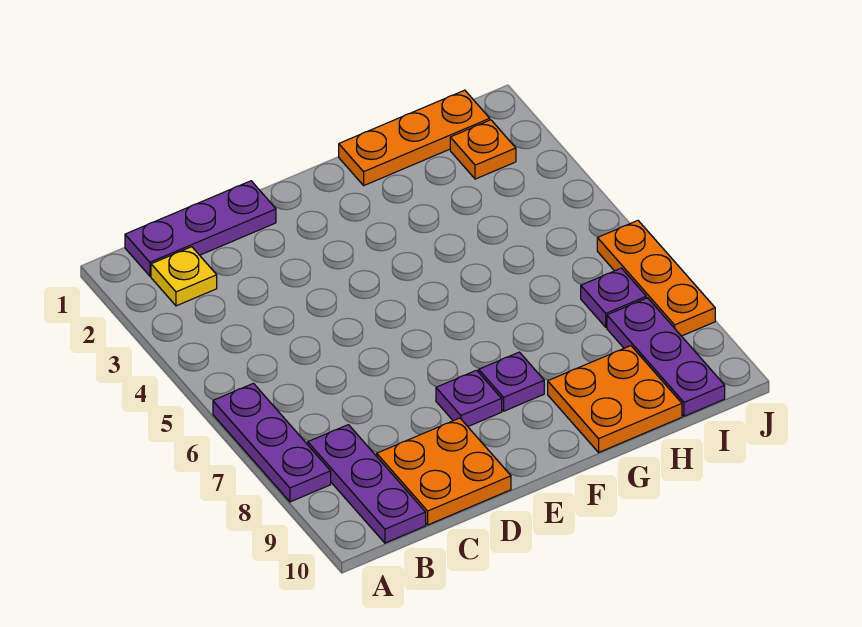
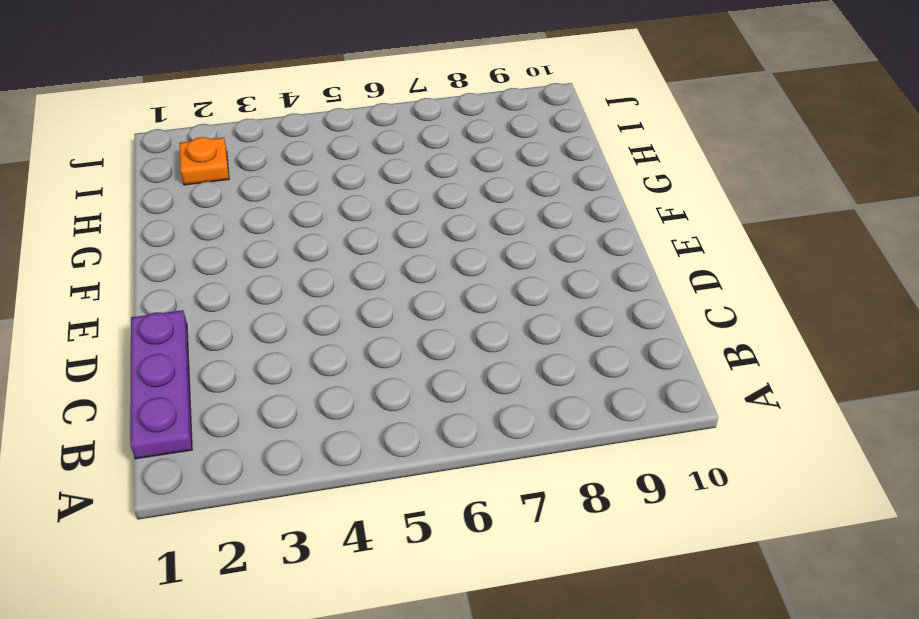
none -> purple plate A6:A8 level 1
none -> yellow plate B2 level 1
none -> purple plate B8:B10 level 1

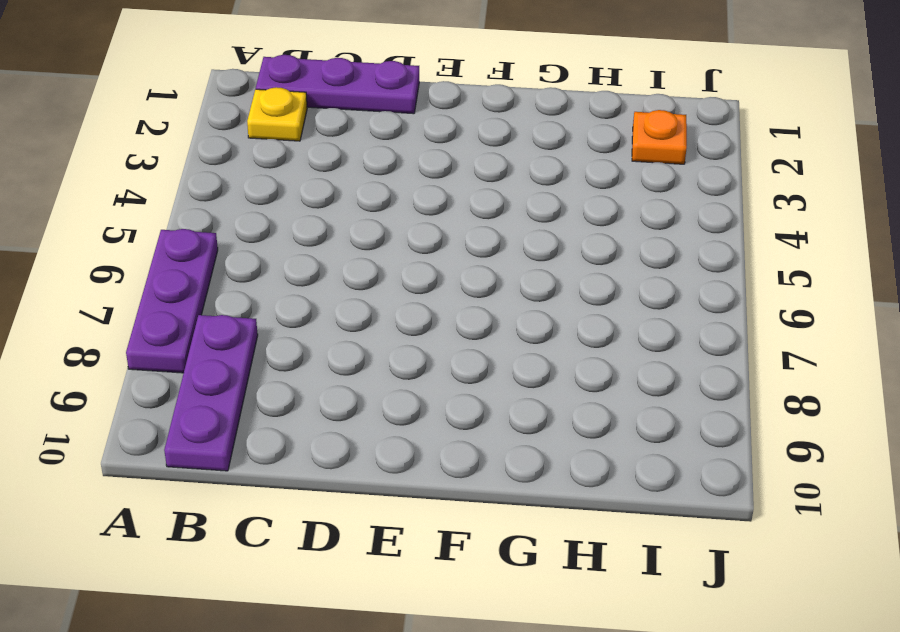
none -> orange plate C9:D10 level 1
none -> purple plate E8 level 1
none -> purple plate F8 level 1

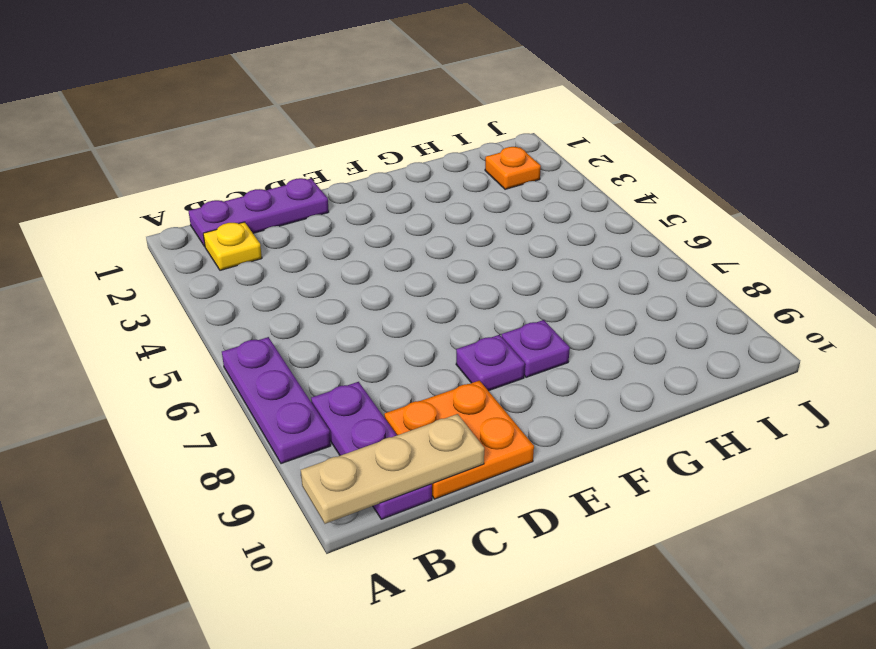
tan plate A10:C10 level 2 -> none
none -> orange plate G1:I1 level 1
none -> orange plate G9:H10 level 1
none -> purple plate I7 level 1

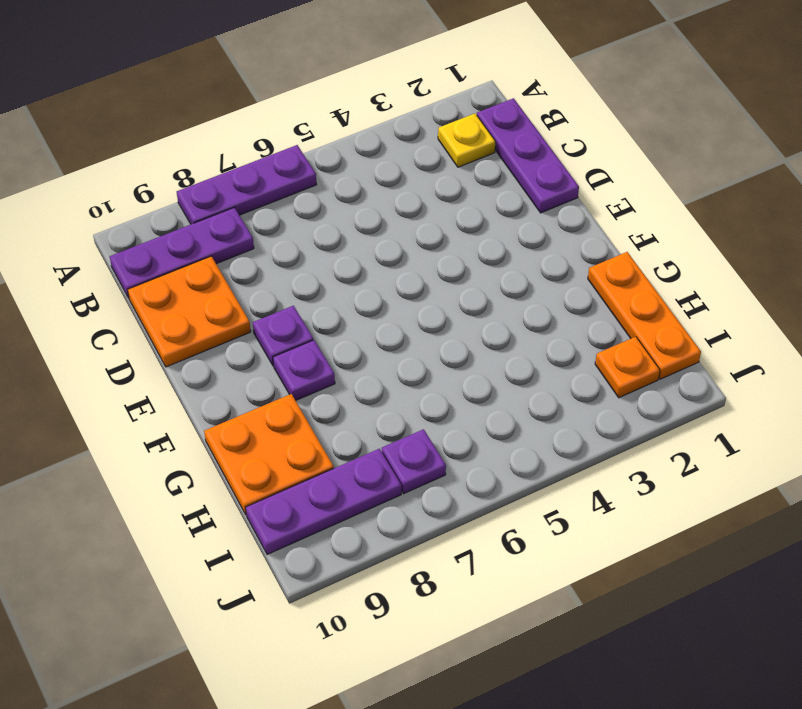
none -> orange plate J6:J8 level 1

